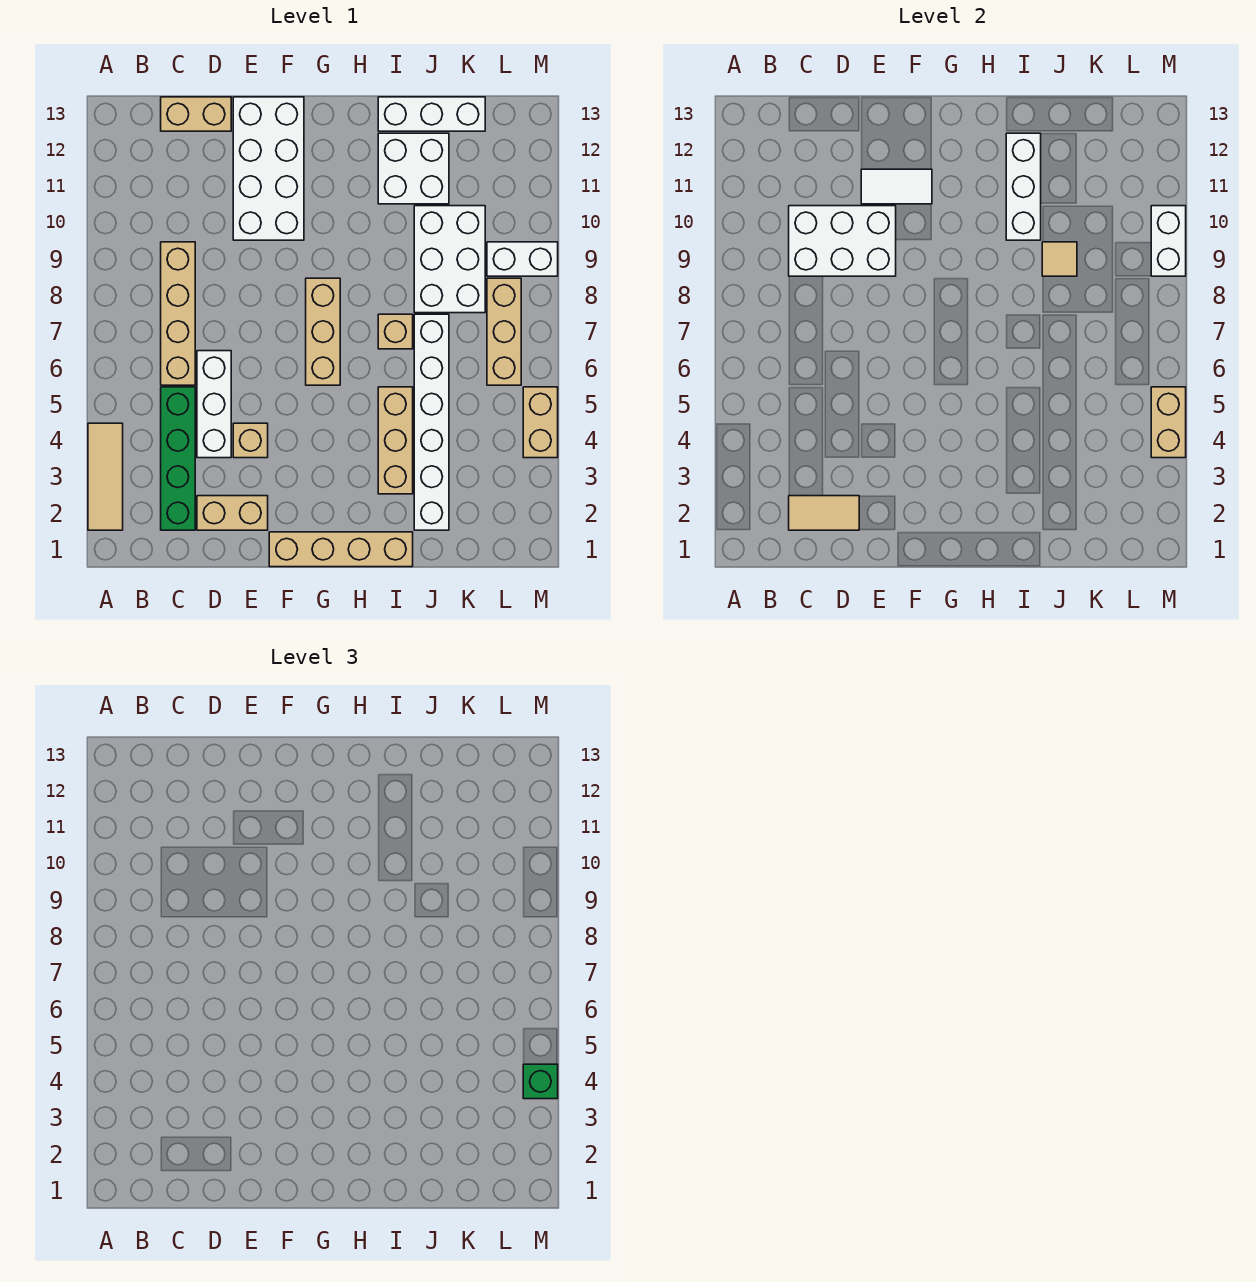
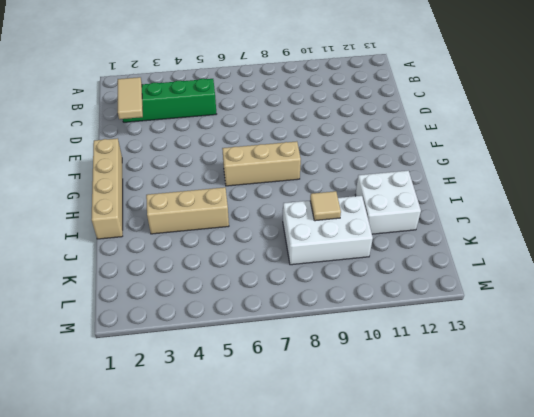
none -> tan tile A2:A4 level 1
none -> tan brick C6:C9 level 1
none -> tan brick C13:D13 level 1

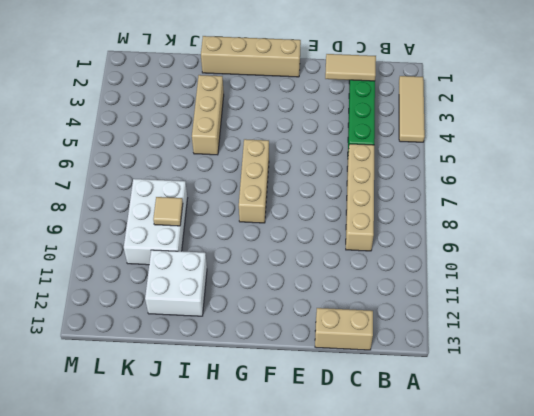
none -> tan brick D2:E2 level 1
none -> white brick D4:D6 level 1
none -> tan brick E4 level 1

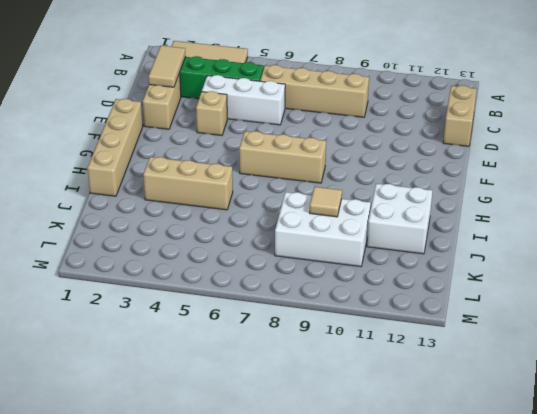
none -> white brick E10:F13 level 1
none -> tan brick I7 level 1
none -> white brick I13:K13 level 1

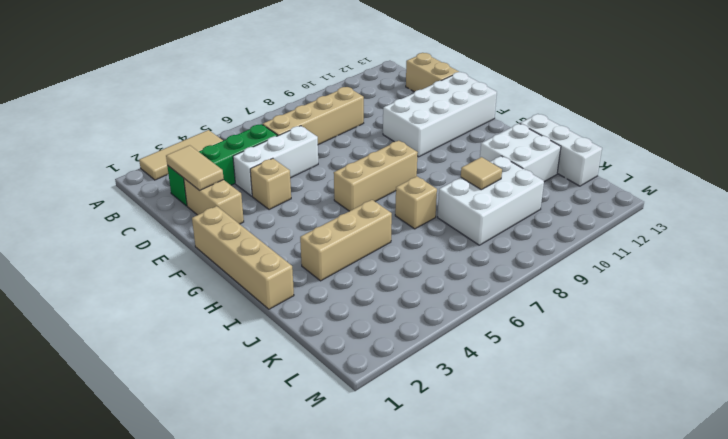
none -> white brick J2:J7 level 1
none -> tan brick L6:L8 level 1
none -> white brick L9:M9 level 1

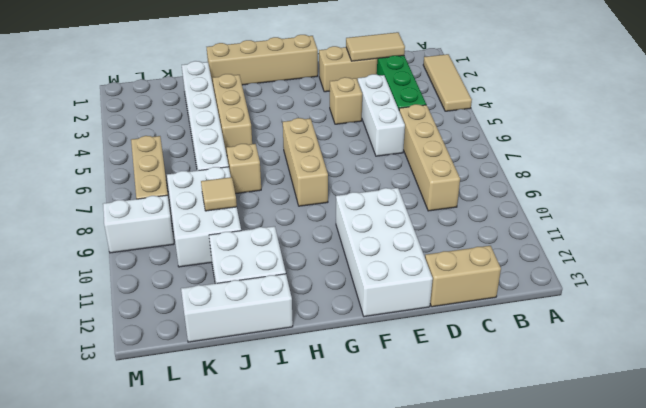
none -> tan brick M4:M5 level 1
none -> white brick C9:E10 level 2
none -> white tile E11:F11 level 2

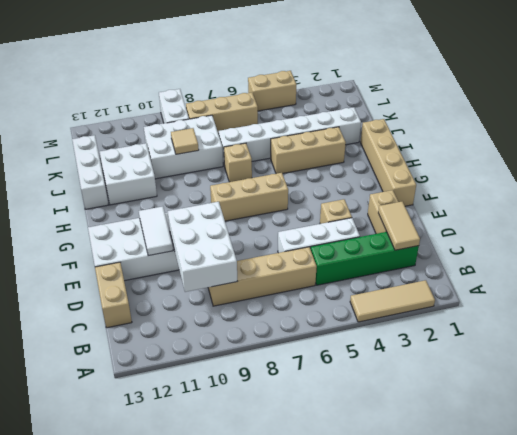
none -> white brick I10:I12 level 2
none -> tan brick M4:M5 level 2
none -> white brick M9:M10 level 2

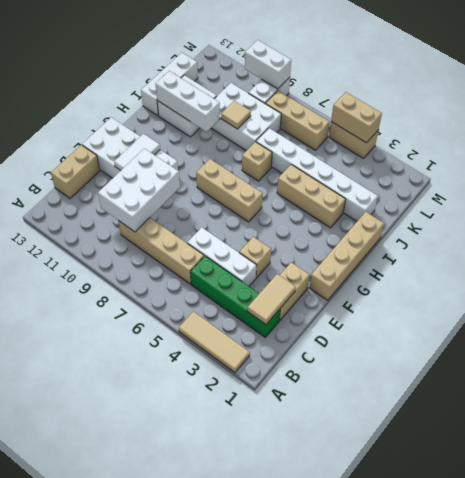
none -> green brick M4 level 3

